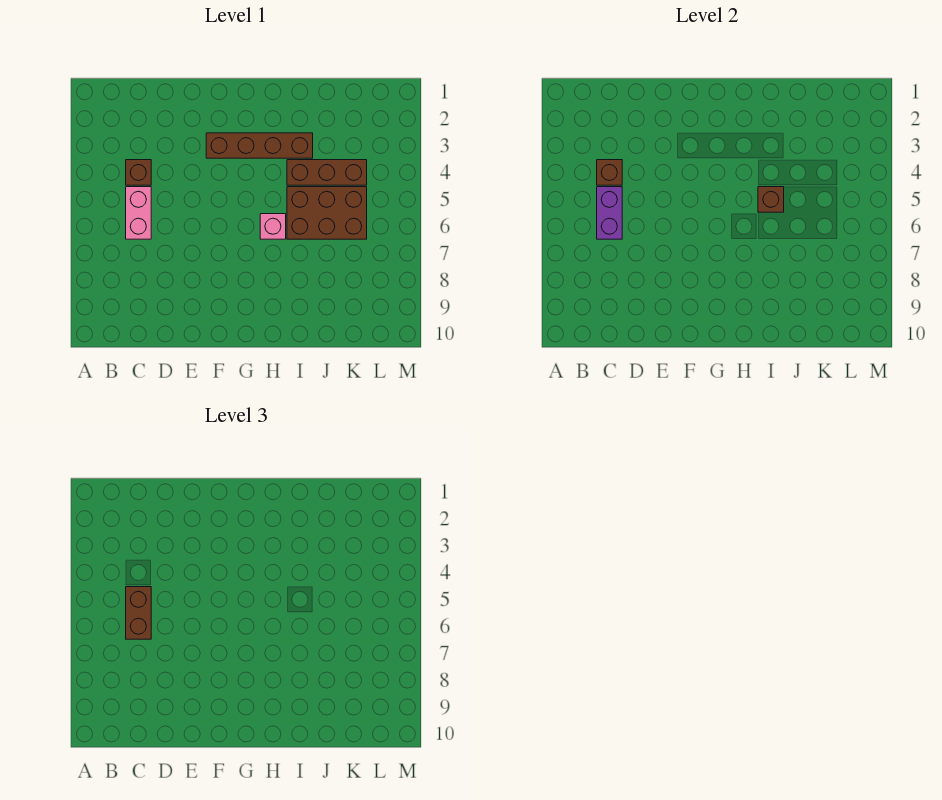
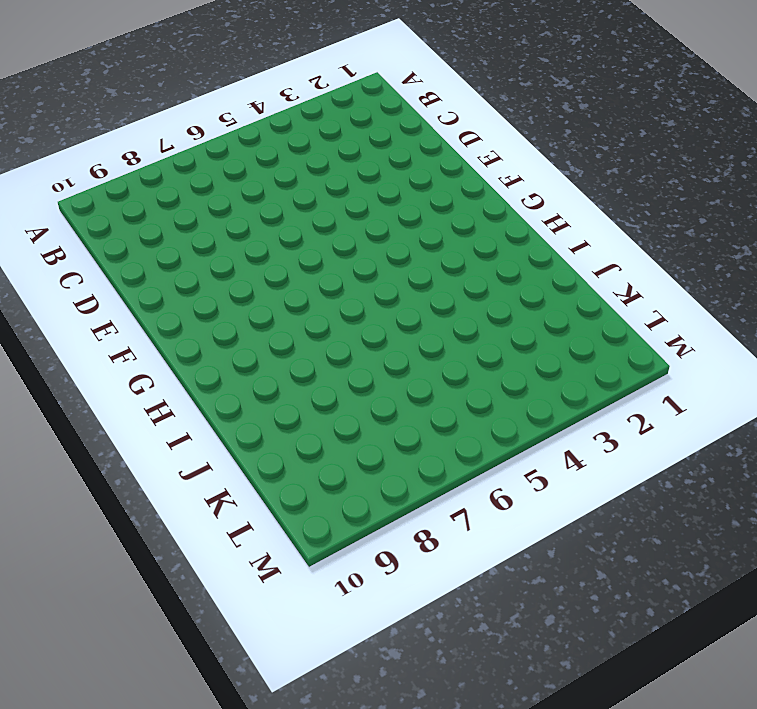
none -> brown brick C4 level 1
none -> pink brick C5:C6 level 1

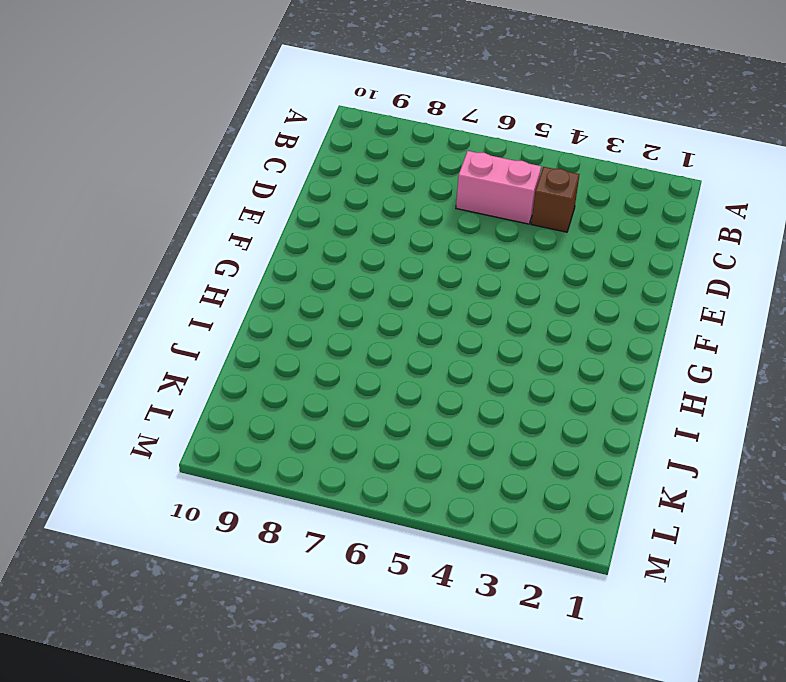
none -> brown brick F3:I3 level 1
none -> pink brick H6 level 1

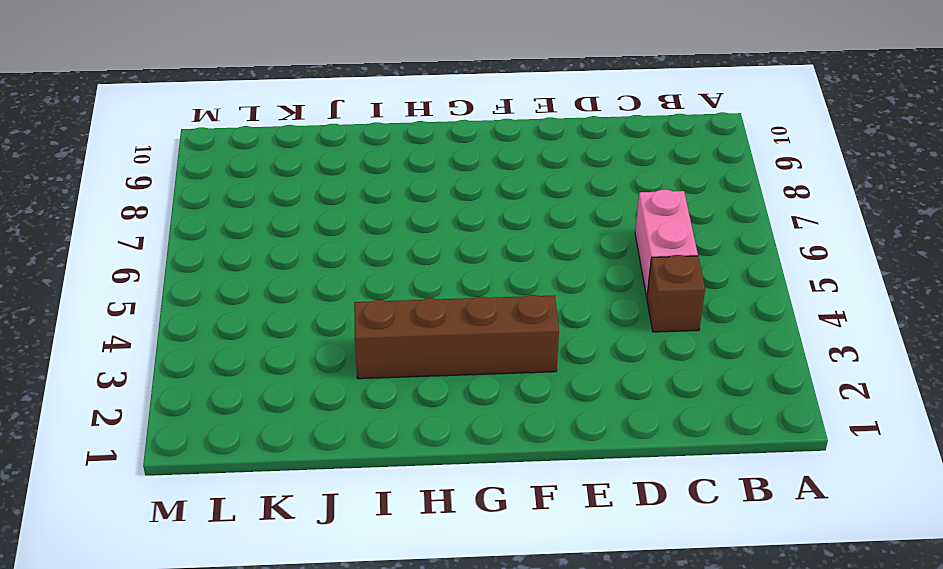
none -> pink brick H6 level 1
none -> brown brick I4:K4 level 1

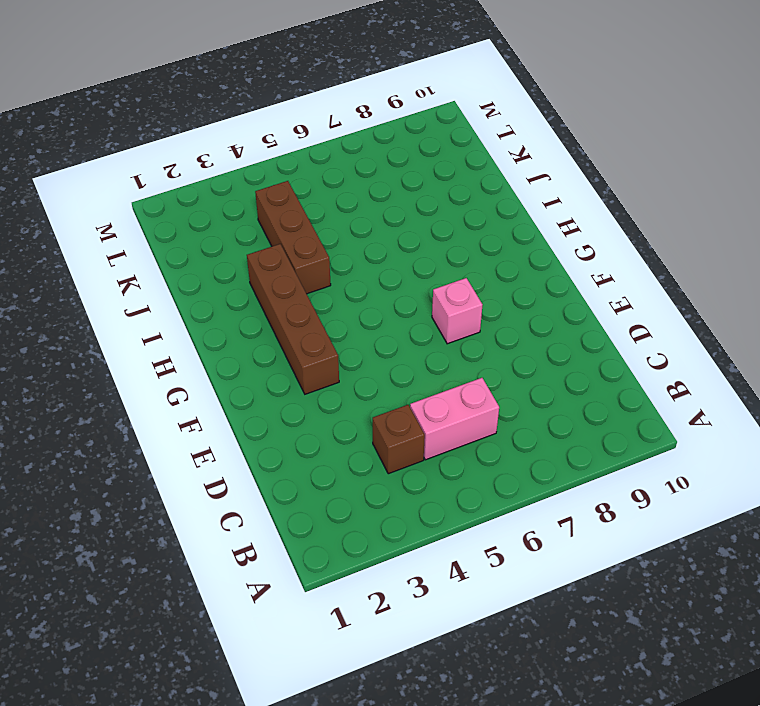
pink brick F7 level 1 -> pink brick H6 level 1
none -> brown brick I5:K6 level 1
none -> brown brick C4 level 2

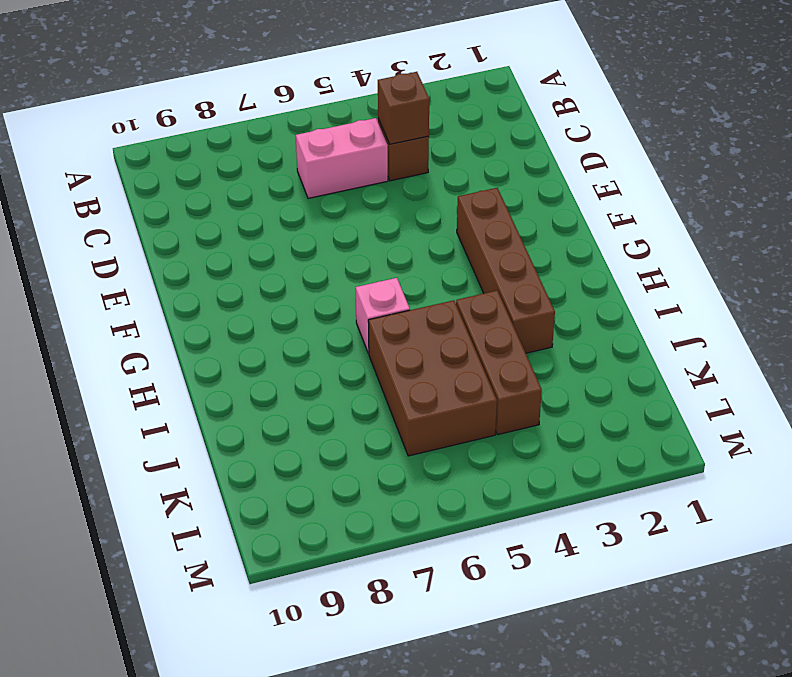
none -> purple brick C5:C6 level 2
none -> brown brick I5 level 2

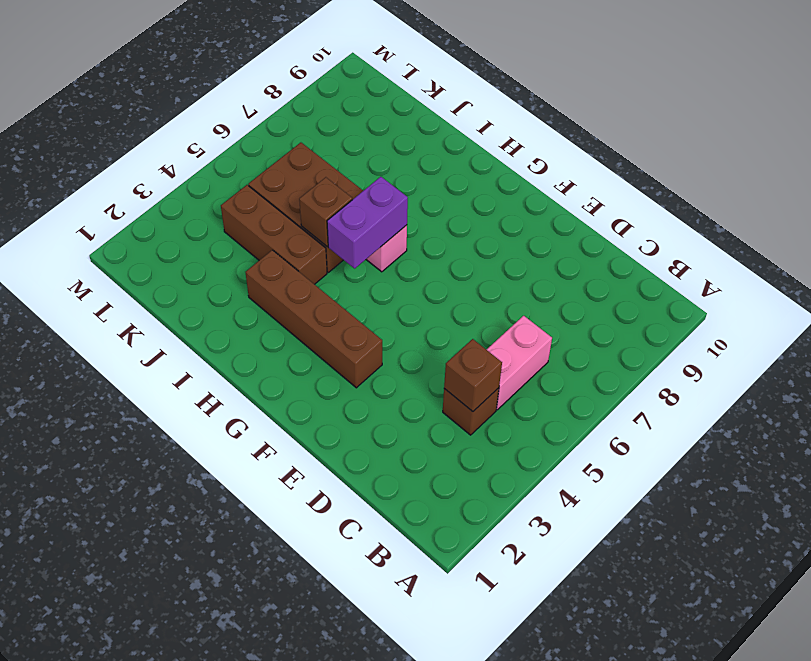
purple brick H5:H6 level 2 -> purple brick C5:C6 level 2
none -> brown brick C5:C6 level 3

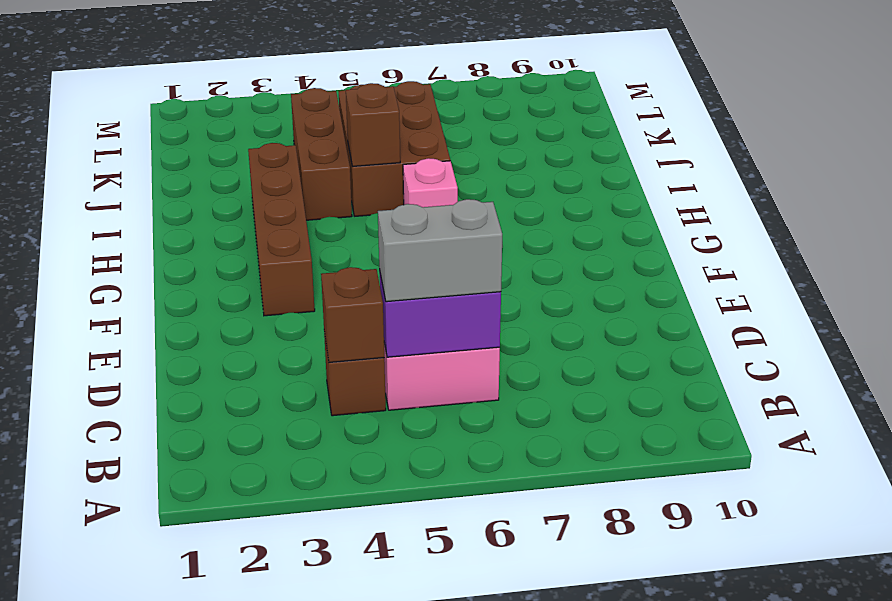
grey brick C5:C6 level 3 -> brown brick C5:C6 level 3

